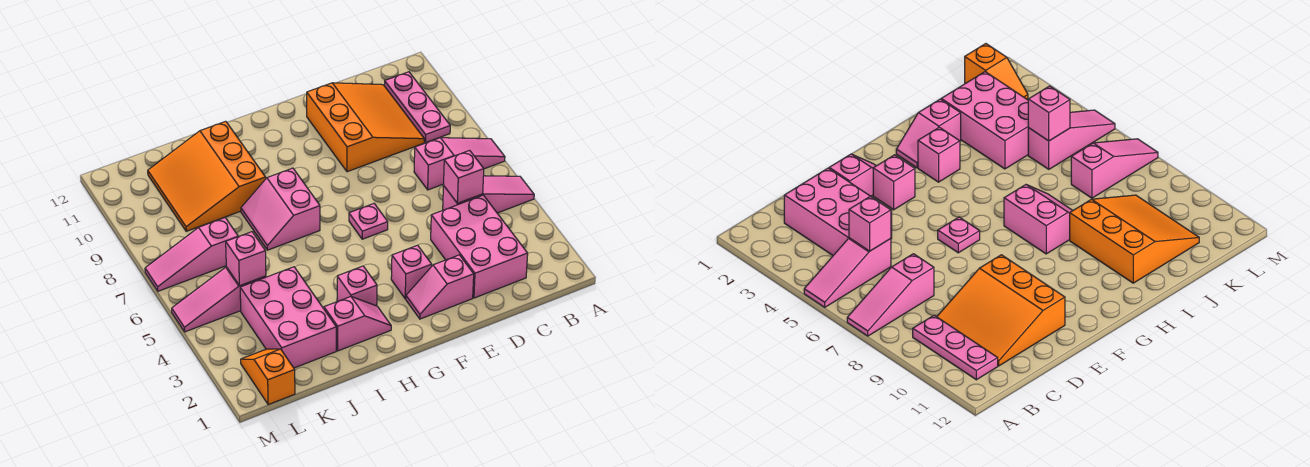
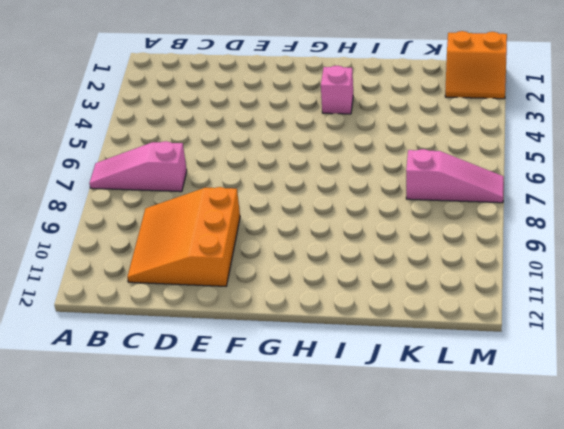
orange slope L1:M2 level 1 top 1 -> orange slope L1:L2 level 1 top 1
none -> pink slope A5:C5 level 1 top C
none -> pink plate B9:B11 level 1
none -> pink brick C2:D4 level 1

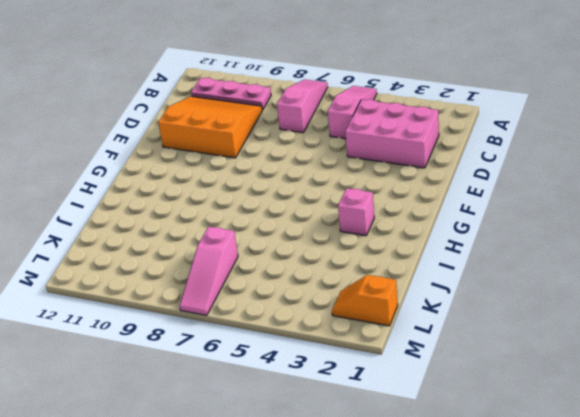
none -> pink slope E2:F2 level 1 top E
none -> pink brick F3 level 1
none -> pink plate F6 level 1

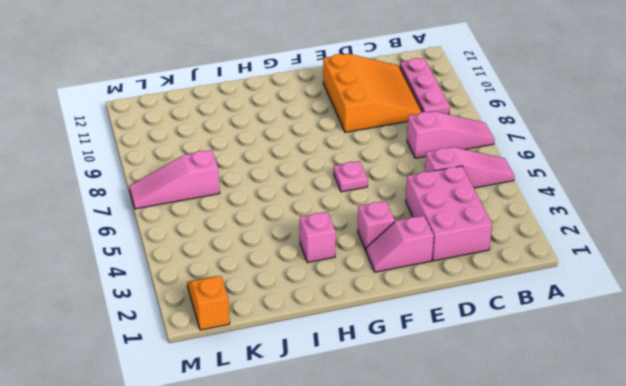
none -> pink slope H2:I2 level 1 top I
none -> pink slope H7:I8 level 1 top H
none -> orange slope I9:K11 level 1 top I

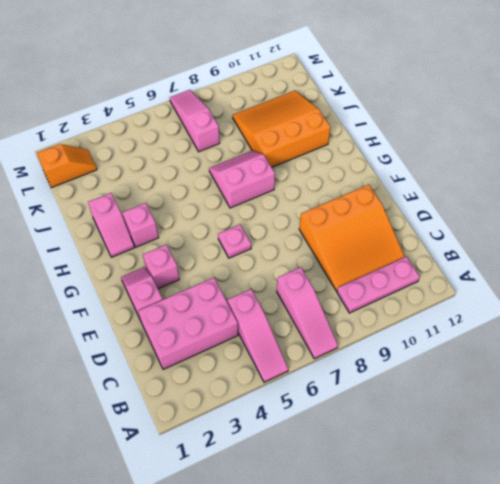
none -> pink brick J2:K4 level 1
none -> pink slope K5:M5 level 1 top K
none -> pink brick C5 level 2

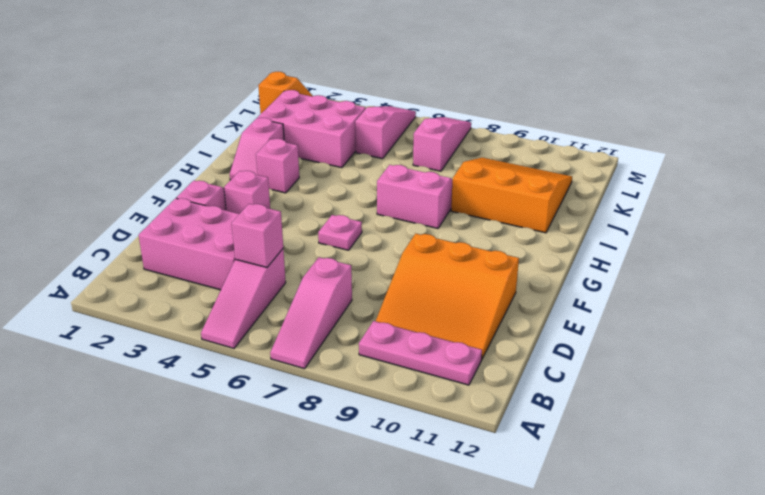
none -> pink brick K5 level 2

